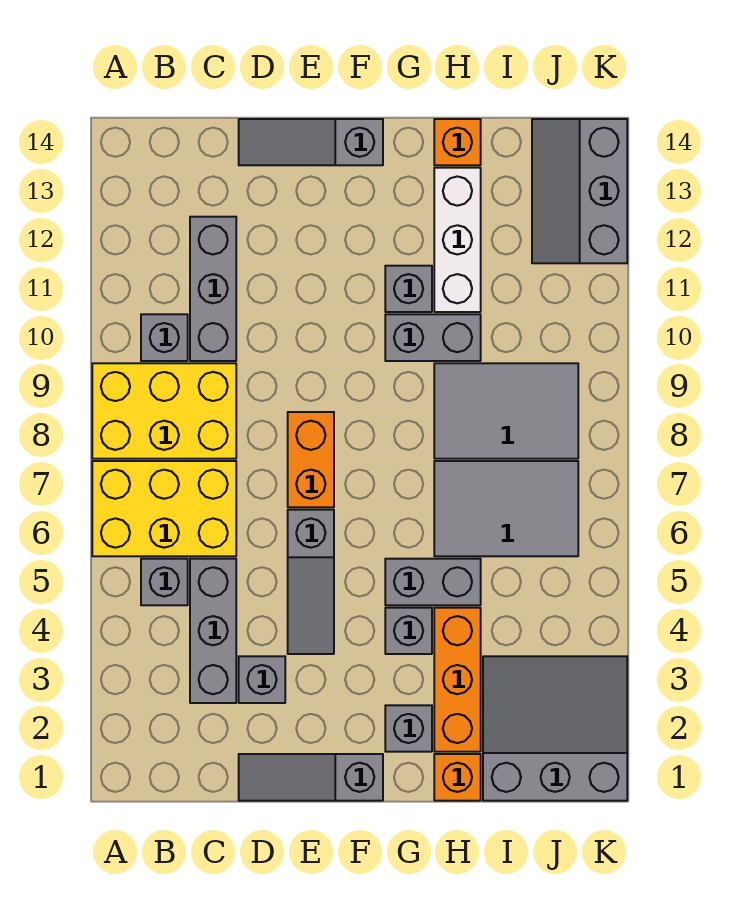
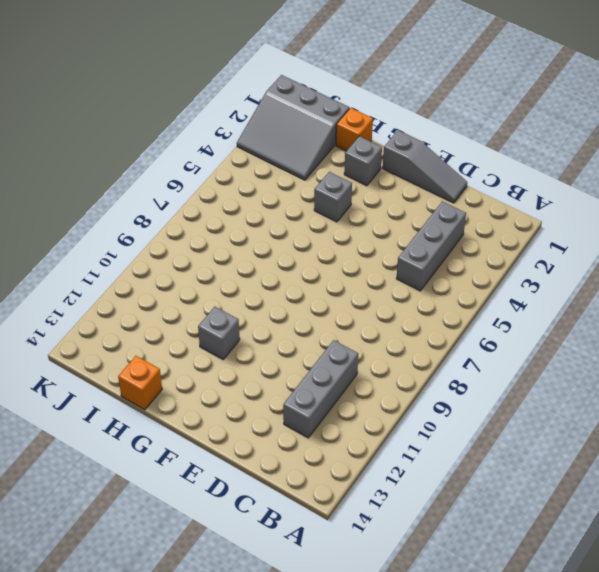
none -> yellow brick A6:C7 level 1
none -> yellow brick A8:C9 level 1
none -> grey brick B5 level 1

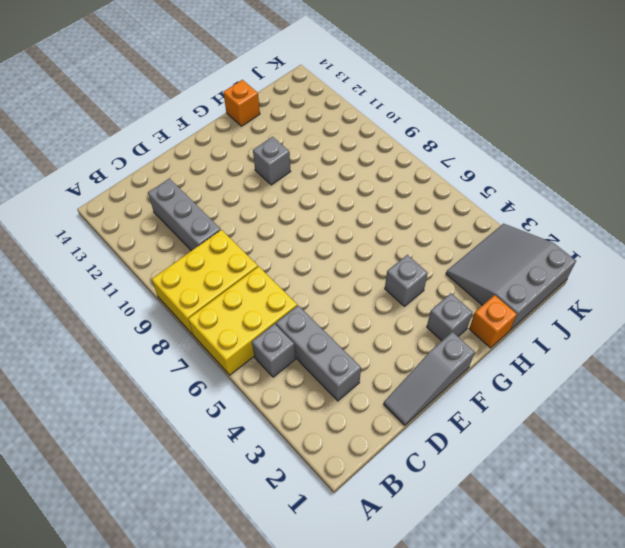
none -> grey brick B10 level 1
none -> grey brick D3 level 1
none -> grey slope D14:F14 level 1 top F

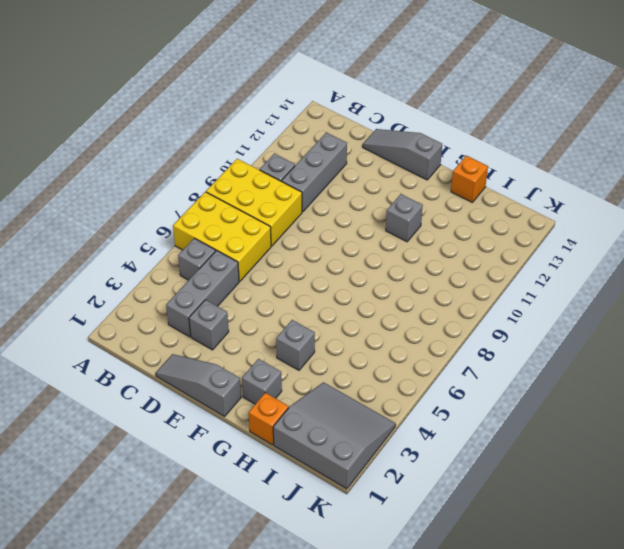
none -> grey slope E4:E6 level 1 top 6
none -> orange brick E7:E8 level 1
none -> grey brick G5:H5 level 1

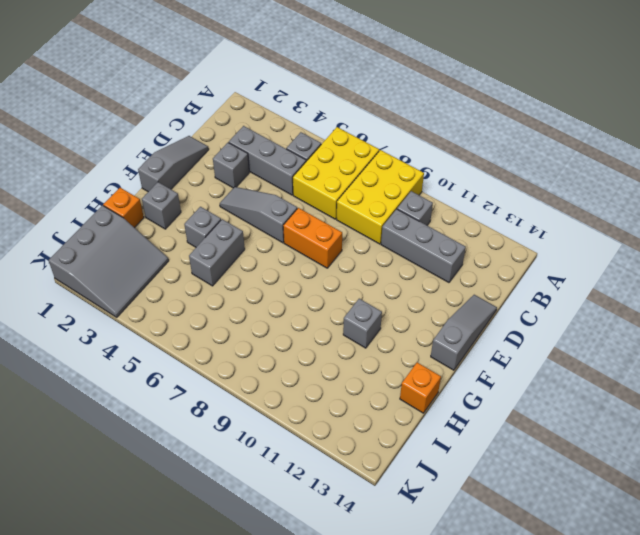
none -> grey brick G10:H10 level 1
none -> orange brick H2:H4 level 1
none -> grey tile H6:J7 level 1

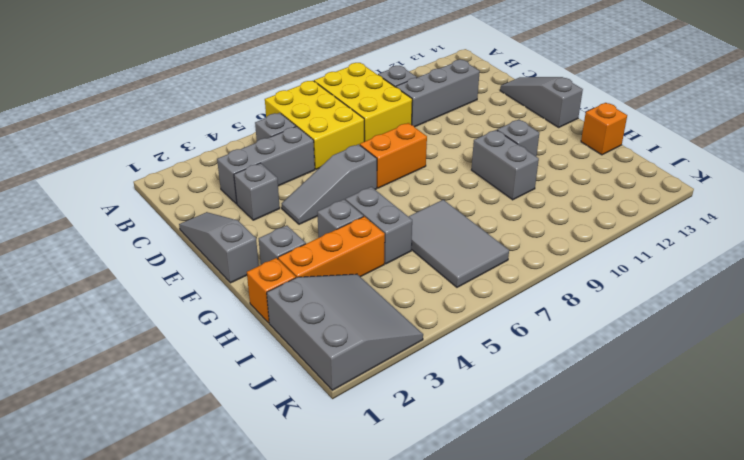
none -> grey tile H8:J9 level 1
none -> white brick H11:H13 level 1
none -> grey slope J12:K14 level 1 top K

